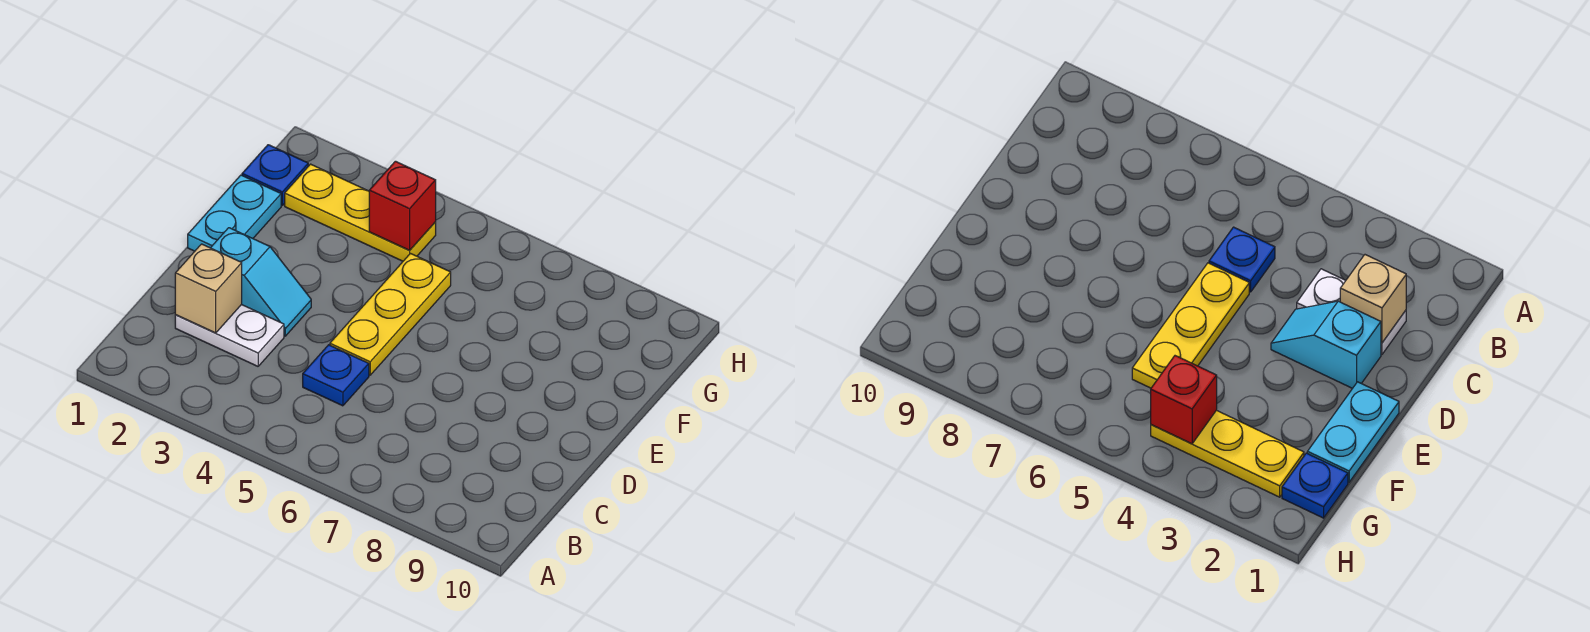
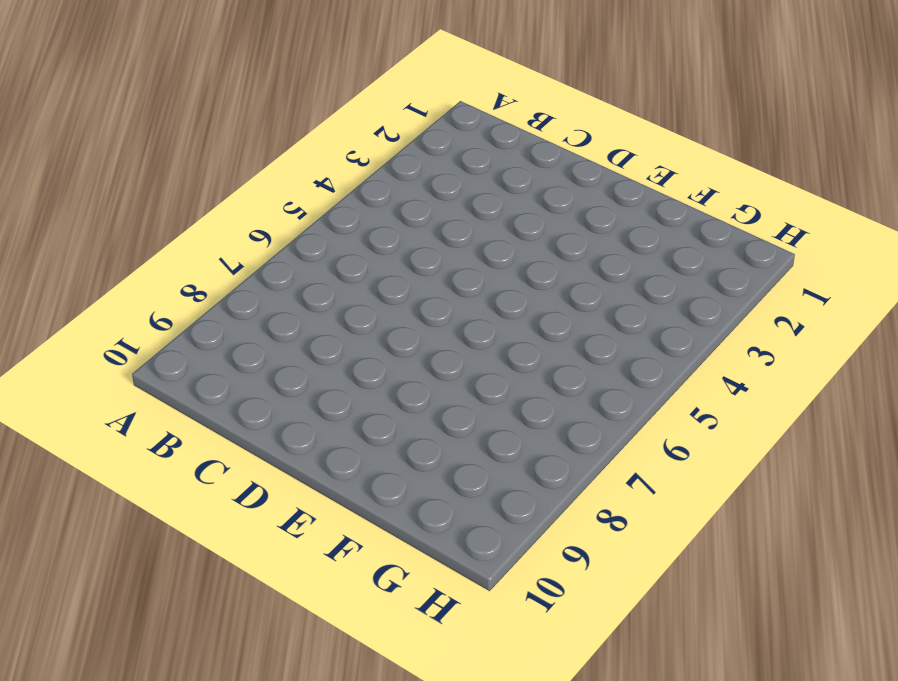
none -> white plate C2:C3 level 1
none -> blue plate C5 level 1

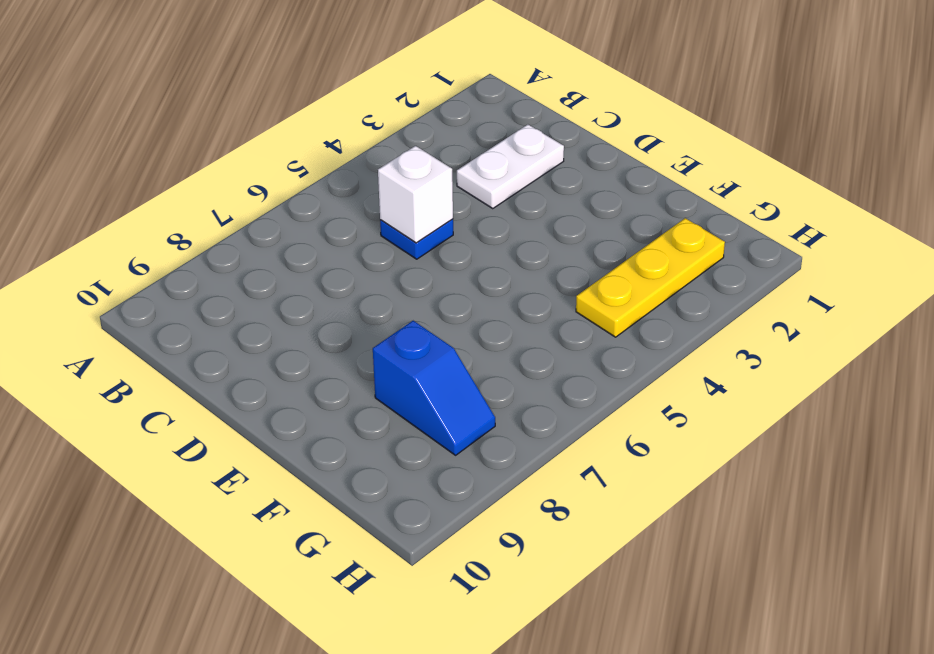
white brick C5 level 2 -> none
blue slope F8:G8 level 1 top F -> none
none -> cyan slope D2:D3 level 1 top 2
none -> yellow plate D5:F5 level 1

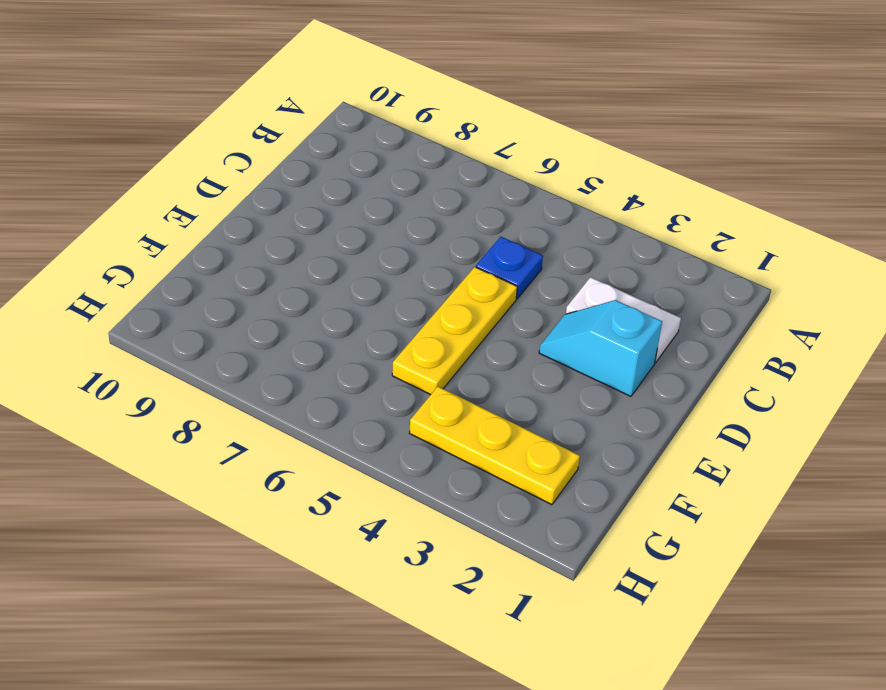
none -> cyan plate E1:F1 level 1
none -> blue plate G1 level 1

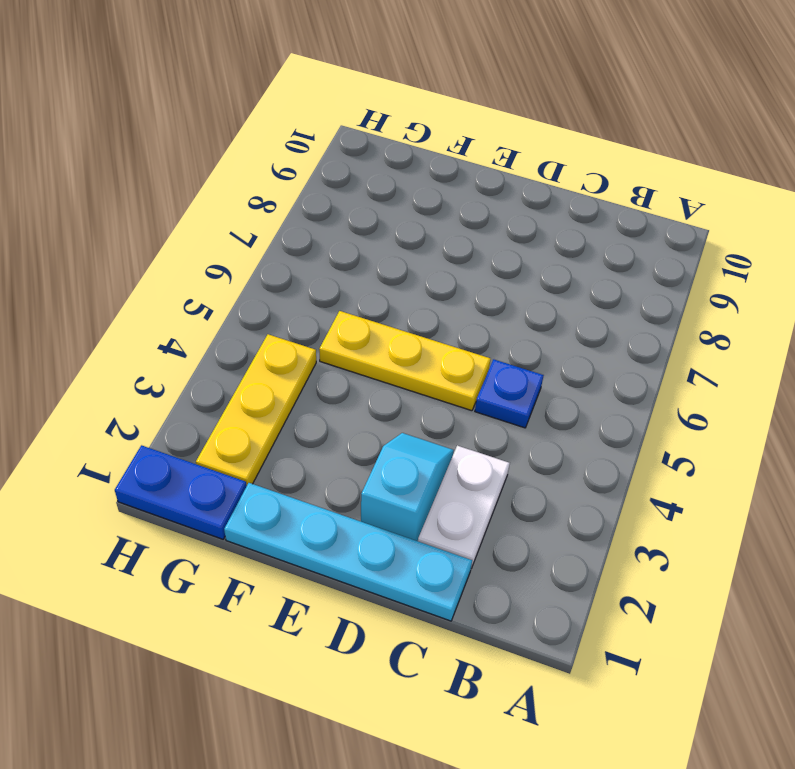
cyan plate C1:F1 level 1 -> cyan plate E1:F1 level 1
blue plate G1:H1 level 1 -> blue plate G1 level 1
none -> tan brick C2 level 2
none -> red brick G4 level 2

